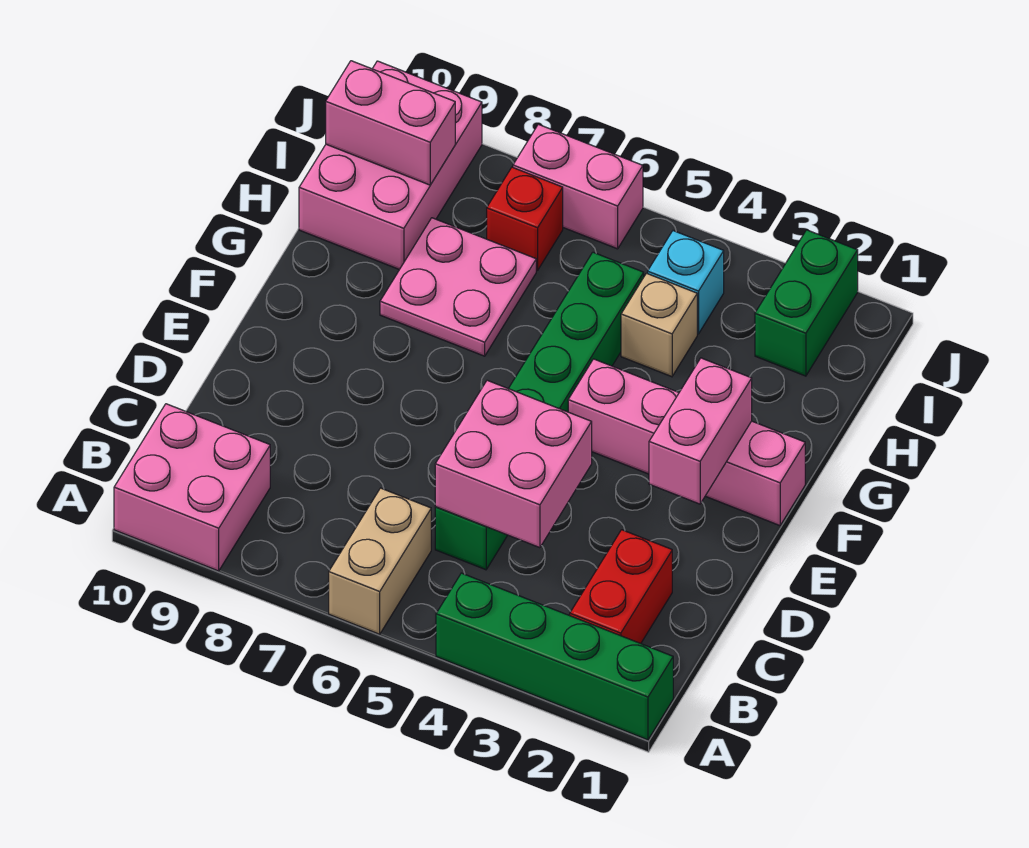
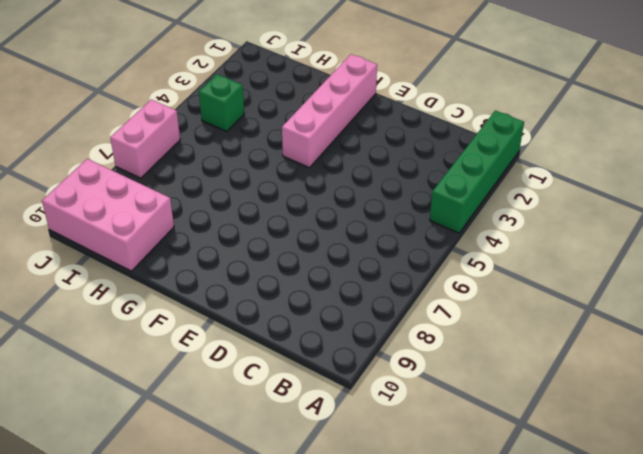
green brick I4 level 1 -> cyan brick I4 level 1
none -> tan brick A6:B6 level 1
none -> pink brick A9:B10 level 1
none -> red brick B2:C2 level 1

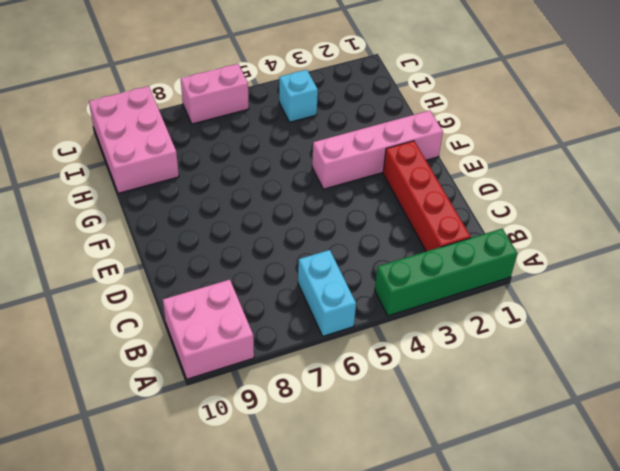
cyan brick A6:B6 level 1 -> tan brick A6:B6 level 1
red brick B2:E2 level 1 -> red brick B2:C2 level 1
none -> green brick C5:H5 level 1
none -> pink plate G7:H8 level 1
none -> tan brick H4 level 1

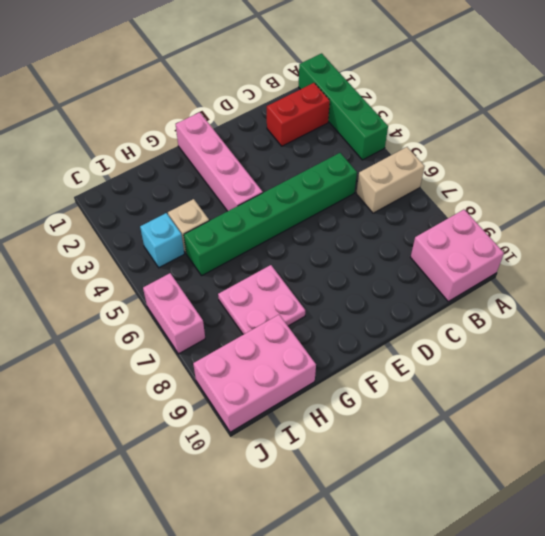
none -> green brick I2:J2 level 1
none -> red brick I7 level 1
none -> pink brick C4:D5 level 2

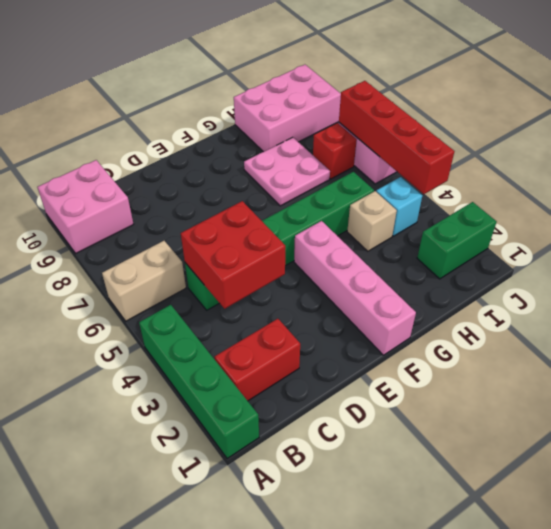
red brick C4:D5 level 2 -> pink brick C4:D5 level 2
red brick J4:J7 level 2 -> none
none -> pink brick E2:F2 level 2
none -> pink brick I9:I10 level 2

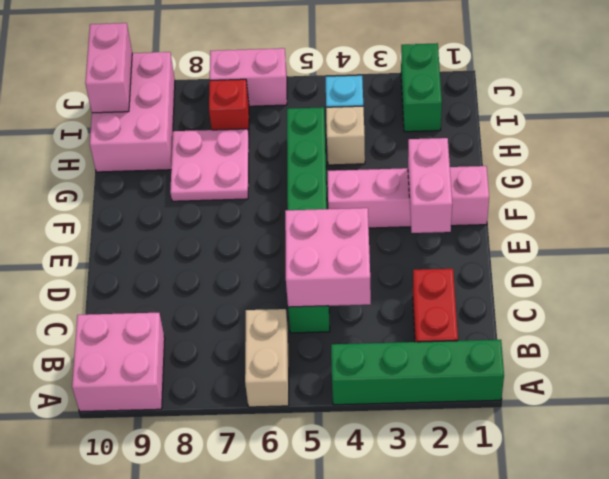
pink brick I10:J10 level 2 -> pink brick I9:I10 level 2

